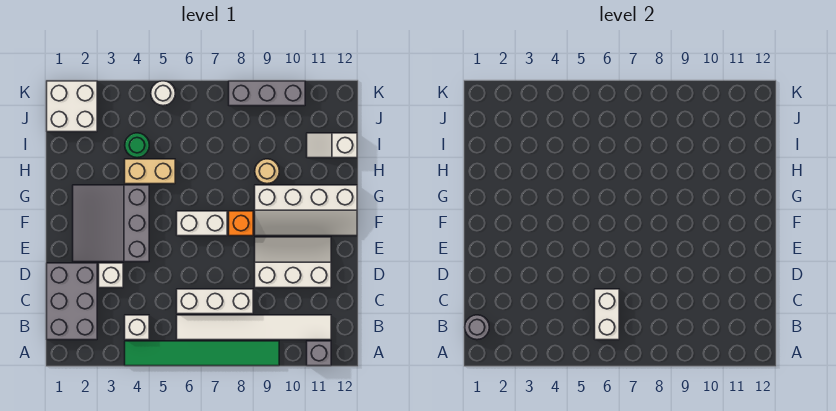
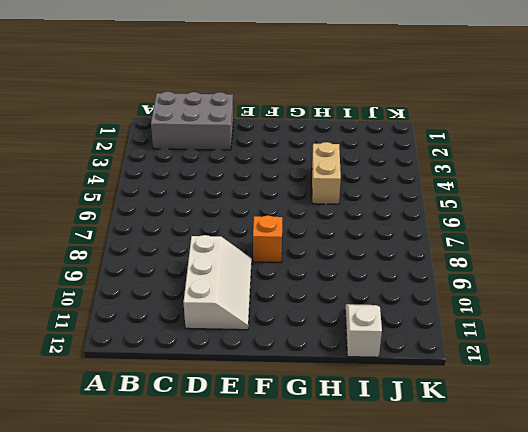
none -> green tile A4:A9 level 1
none -> grey brick A11 level 1
none -> white brick B4 level 1

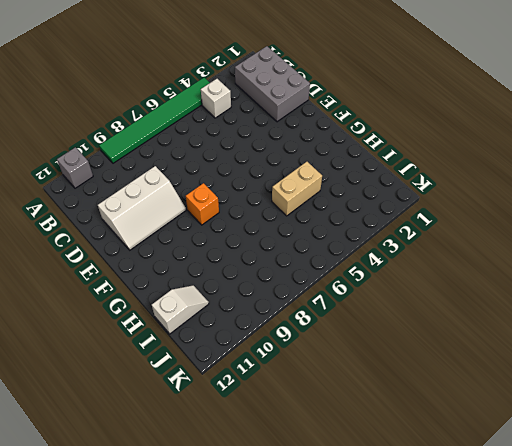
none -> white tile B6:B11 level 1
none -> white brick C6:C8 level 1
none -> white brick D3 level 1

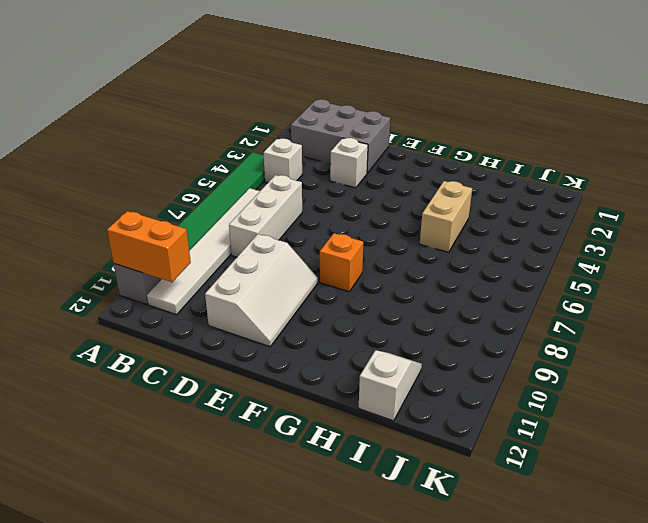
orange brick A11:B11 level 2 -> none
none -> grey slope E2:G4 level 1 top 4
none -> white brick F6:F7 level 1
none -> white slope F9:G12 level 1 top G

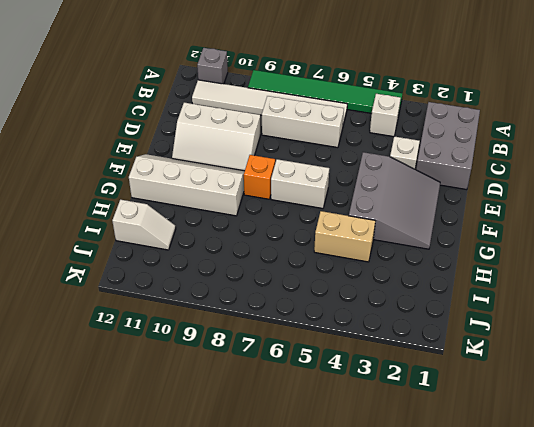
none -> tan round brick H9 level 1
none -> green round brick I4 level 1
none -> white brick J1:K2 level 1

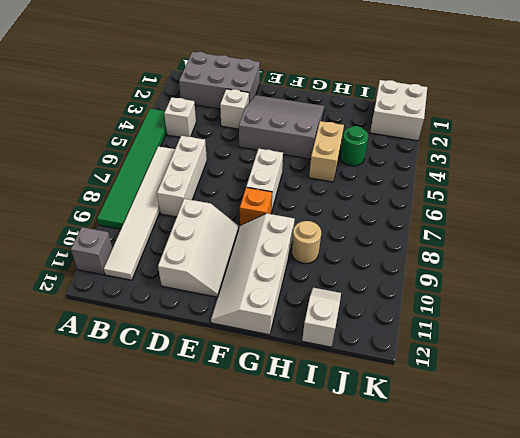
none -> white round brick K5 level 1
none -> grey brick K8:K10 level 1
none -> grey round brick B1 level 2

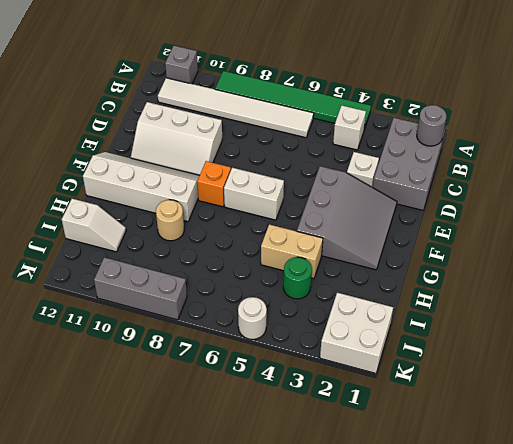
none -> white brick C6:C8 level 1
none -> white brick B6:C6 level 2

